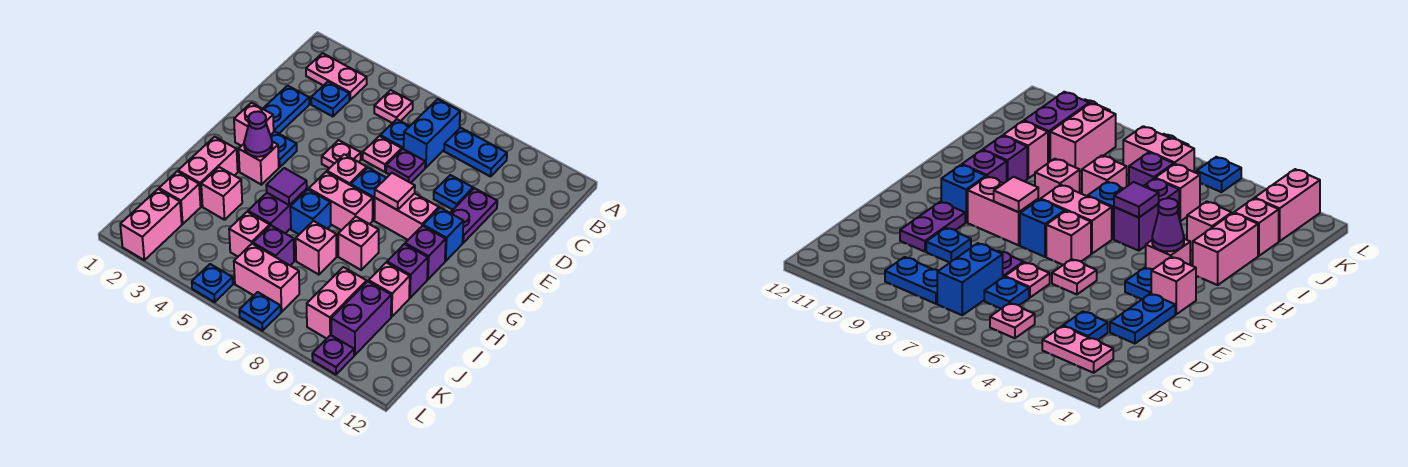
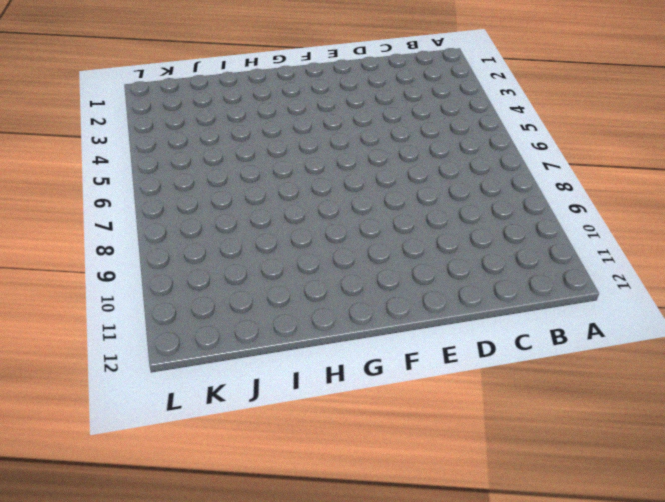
none -> pink plate B2:B3 level 1
none -> pink plate B5 level 1
none -> blue brick B7:C7 level 1
none -> blue plate B8:B9 level 1

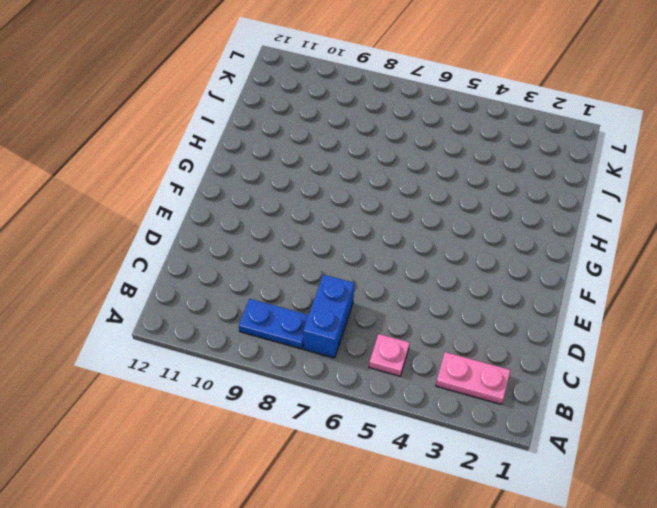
none -> blue plate C3 level 1
none -> blue plate C6 level 1
none -> blue plate D2:E2 level 1
none -> pink plate D6 level 1

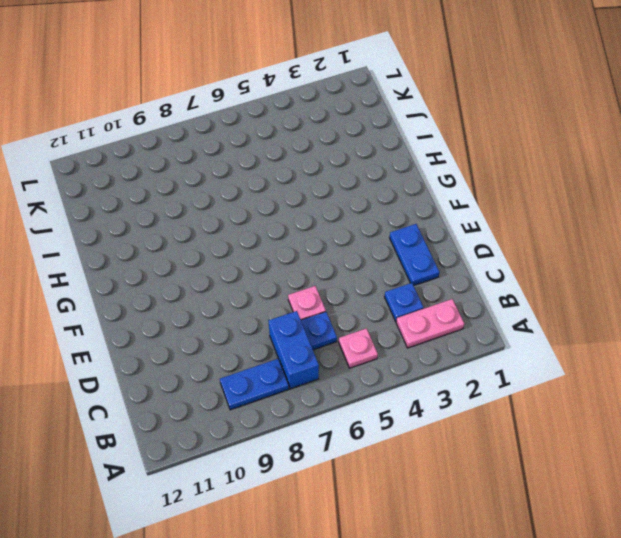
none -> purple plate D7 level 1
none -> blue plate D9 level 1
none -> purple plate D10:E10 level 1
none -> pink plate E5 level 1

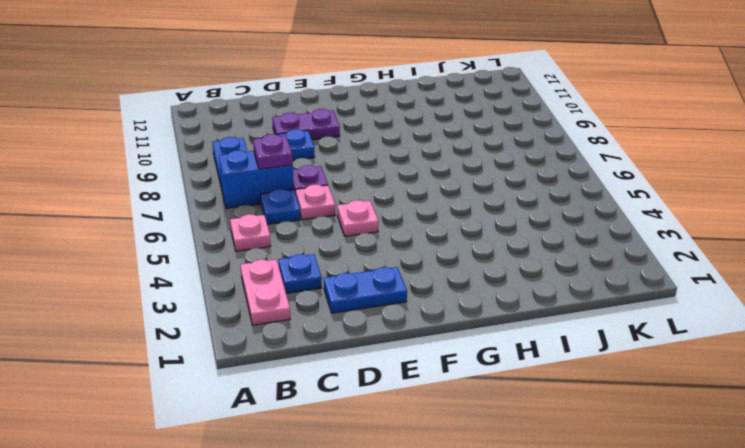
purple plate C7 level 2 -> purple plate L10 level 1
none -> pink brick F2 level 1
none -> blue plate F3 level 1
none -> pink brick F6 level 1
none -> blue brick F7 level 1

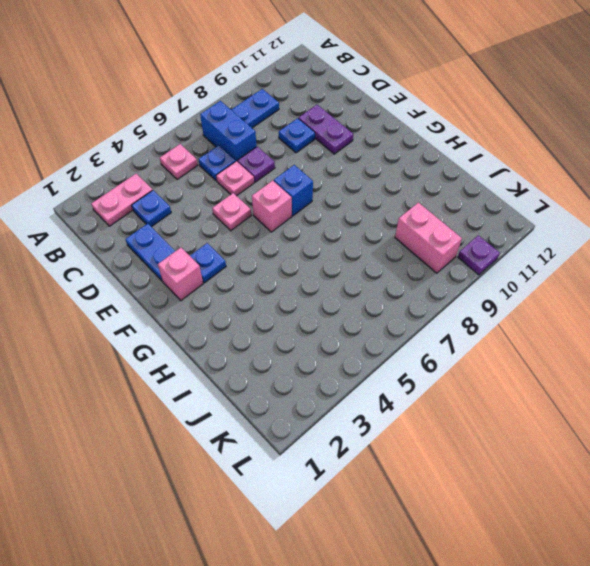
none -> pink brick F8:F9 level 1
none -> blue brick F10 level 1
none -> pink brick G3 level 1
none -> pink brick G6:G7 level 1

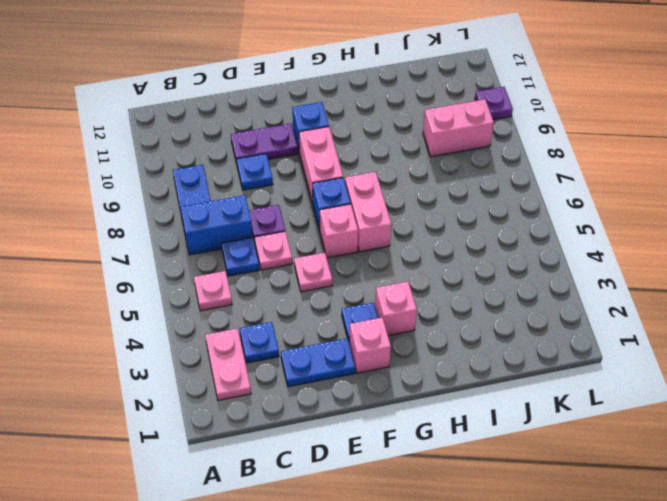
none -> purple brick G10 level 1
none -> pink brick H2:I2 level 1
none -> purple brick H5:I5 level 1
none -> blue brick H6 level 1

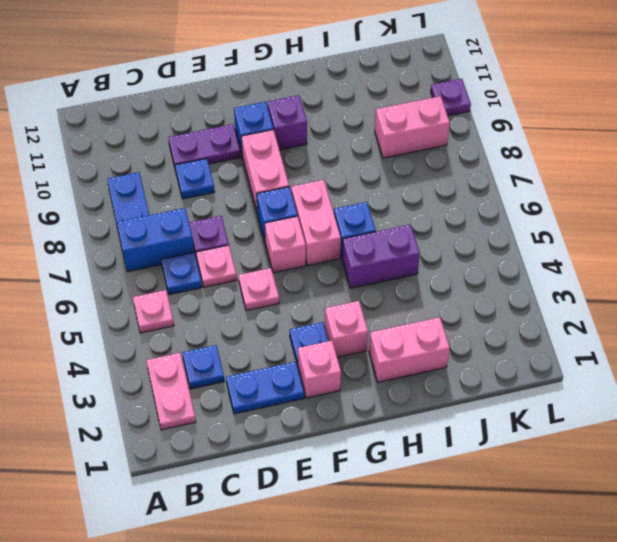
none -> pink brick H8 level 1
none -> purple brick H10 level 1
none -> pink brick I3 level 1
none -> pink brick I7 level 1

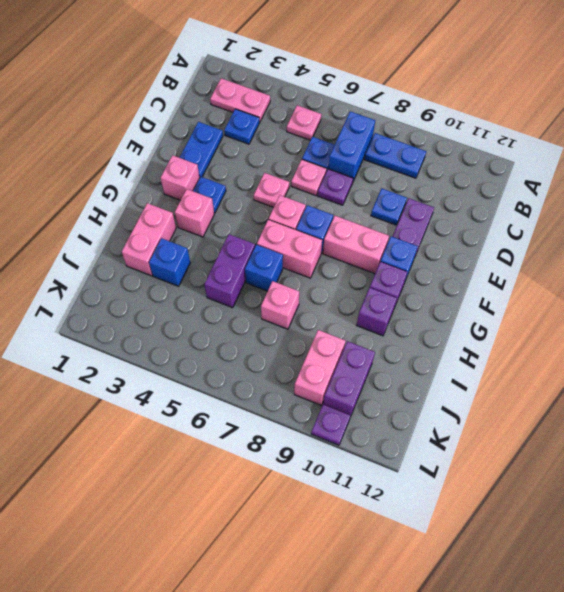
blue brick I3 level 1 -> pink brick I3 level 1
none -> pink brick H8 level 1
none -> pink brick I10 level 1
none -> pink brick J2 level 1
none -> pink brick J5 level 1

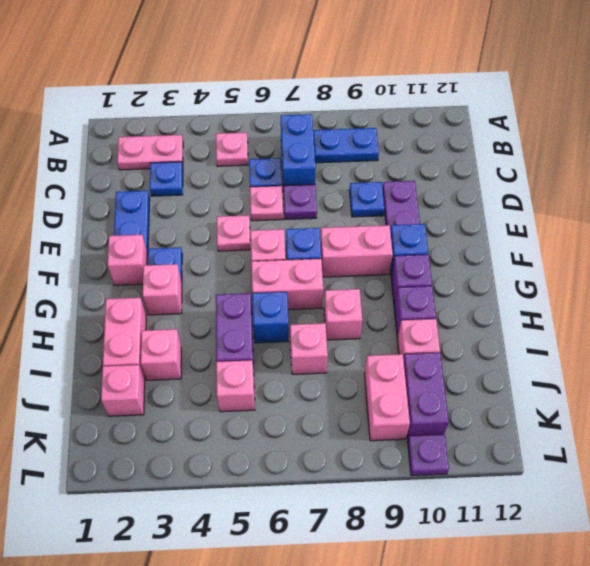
none -> purple brick J6 level 1
none -> pink brick K2:L2 level 1
none -> pink brick K6:K7 level 1
none -> blue plate L5 level 1

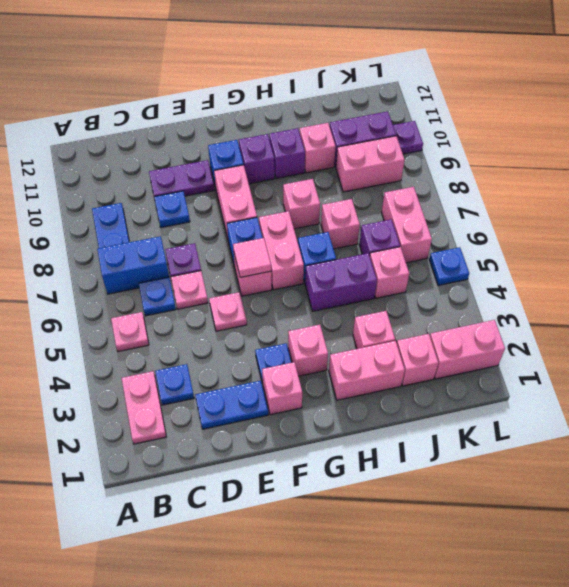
pink tile F6 level 2 -> pink tile F8 level 2
none -> blue plate L7 level 1
none -> purple cone G3 level 2
none -> purple tile H5 level 2

